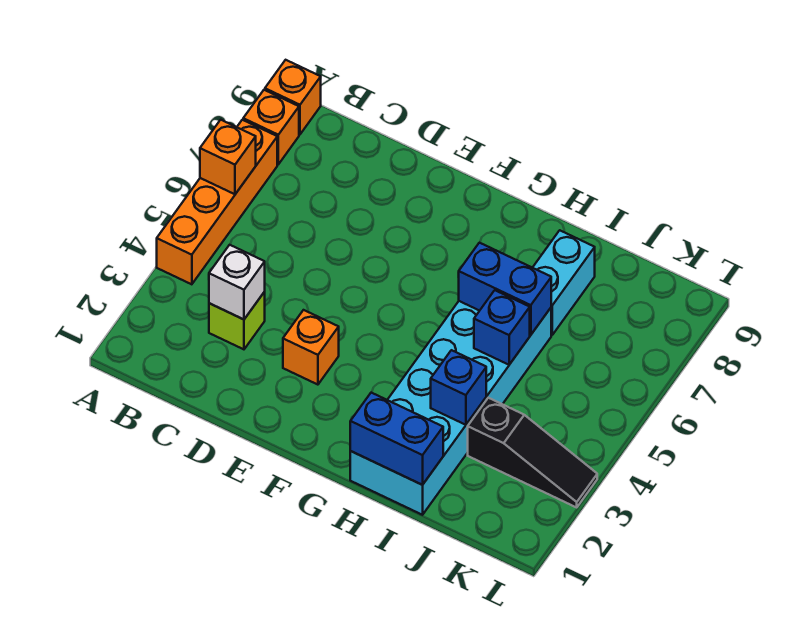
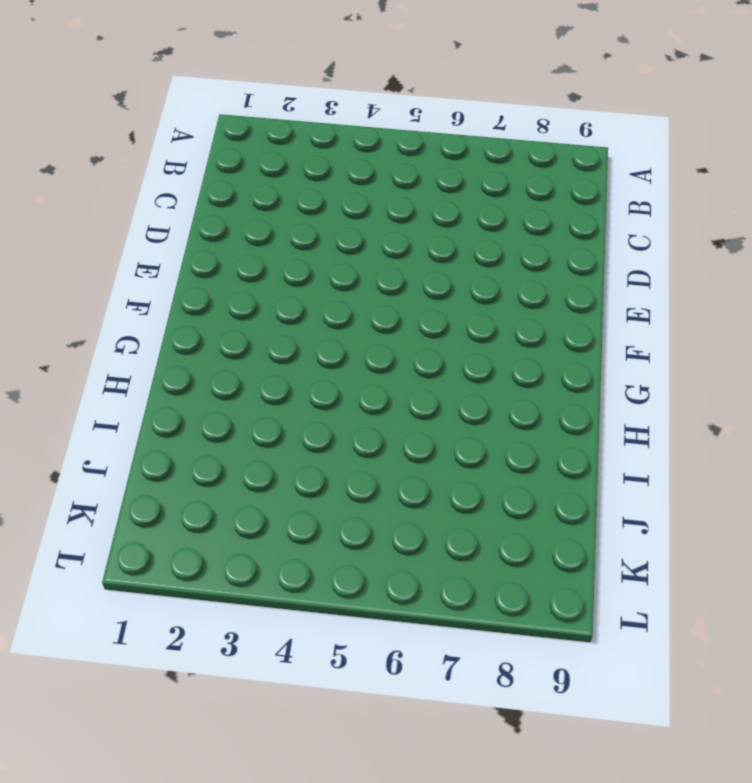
none -> orange brick A4:A7 level 1
none -> orange brick A8 level 1
none -> orange brick A9 level 1

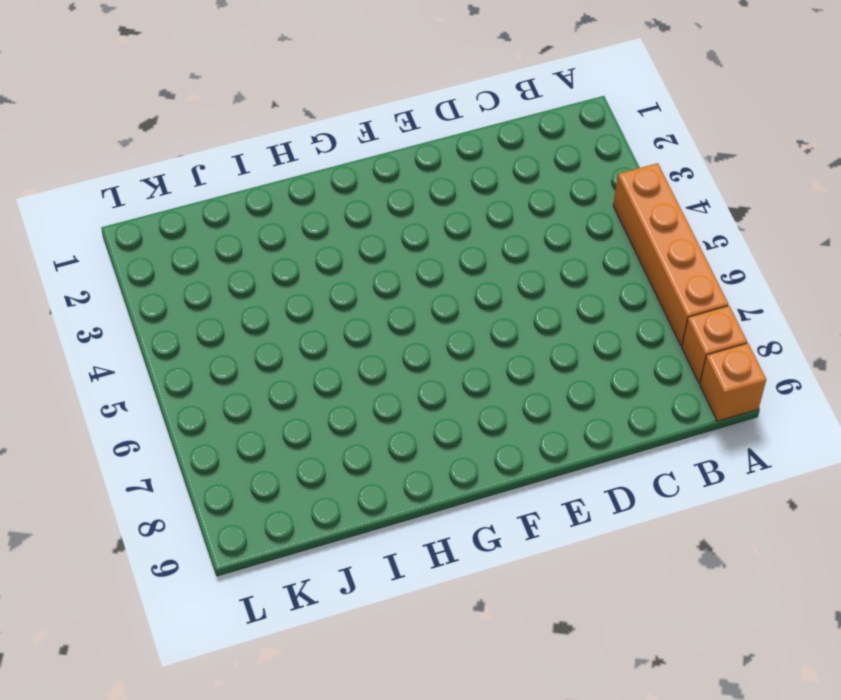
none -> lime brick C3 level 1
none -> orange brick E3 level 1
none -> cyan brick H1:I6 level 1

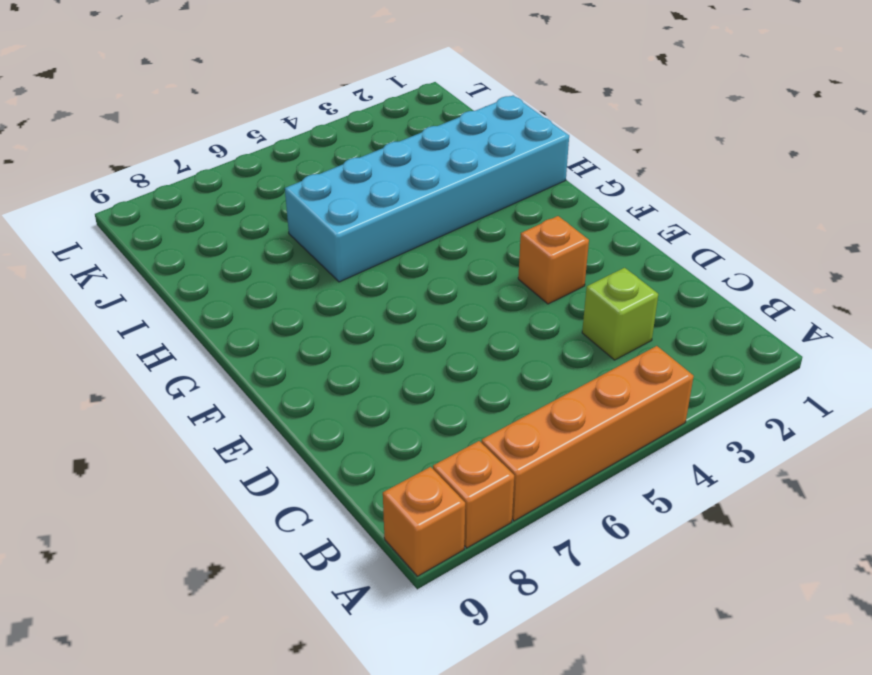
none -> cyan brick I7:I8 level 1
none -> black slope J3:L3 level 1 top J
none -> orange brick A6 level 2

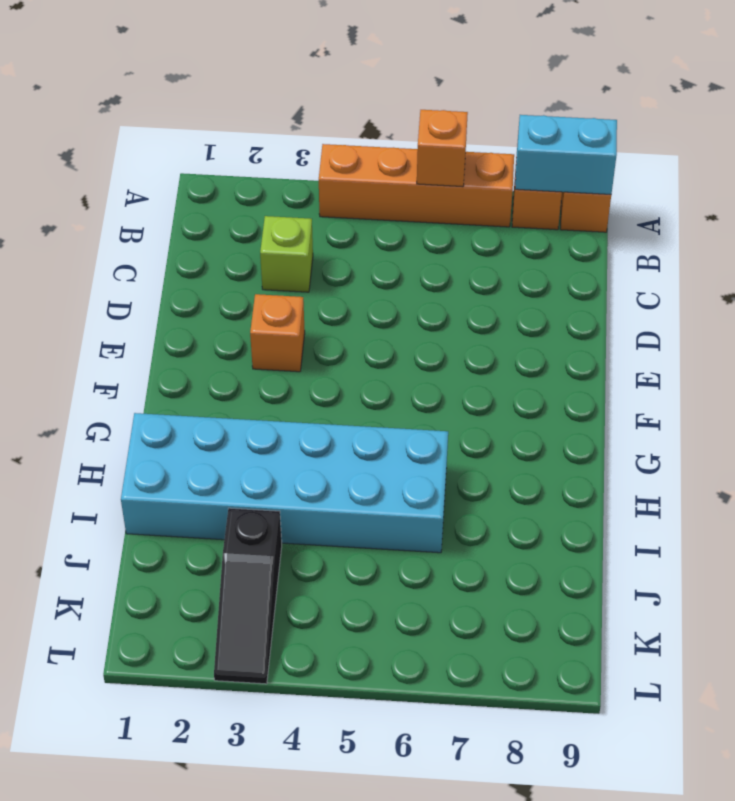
cyan brick A8:A9 level 2 -> cyan brick I7:I8 level 1
none -> white brick C3 level 2
none -> blue brick H1:I1 level 2
none -> blue brick H6:I6 level 2

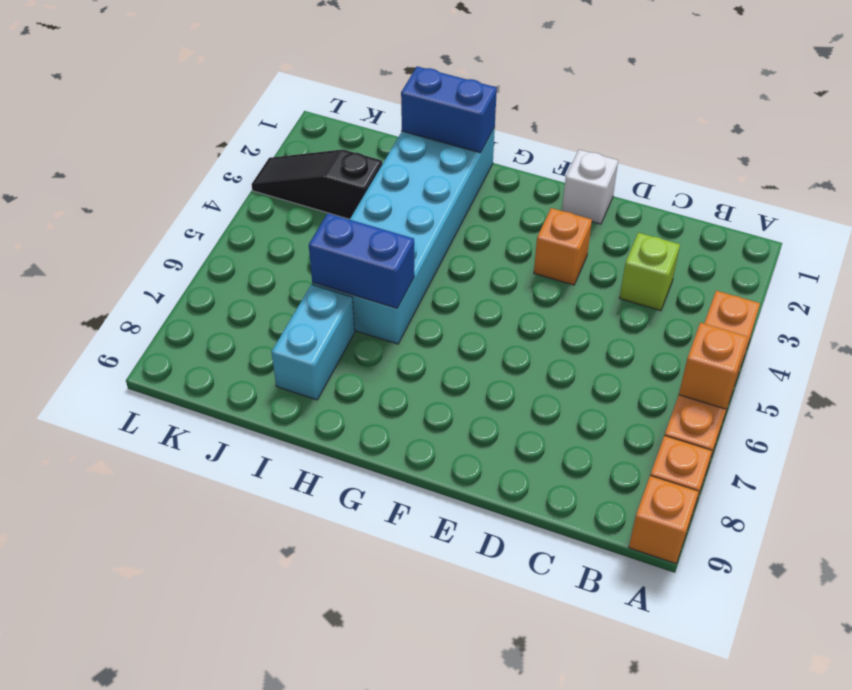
white brick E1 level 1 -> white brick C3 level 2
none -> blue brick I3 level 2
none -> blue brick I5 level 2

